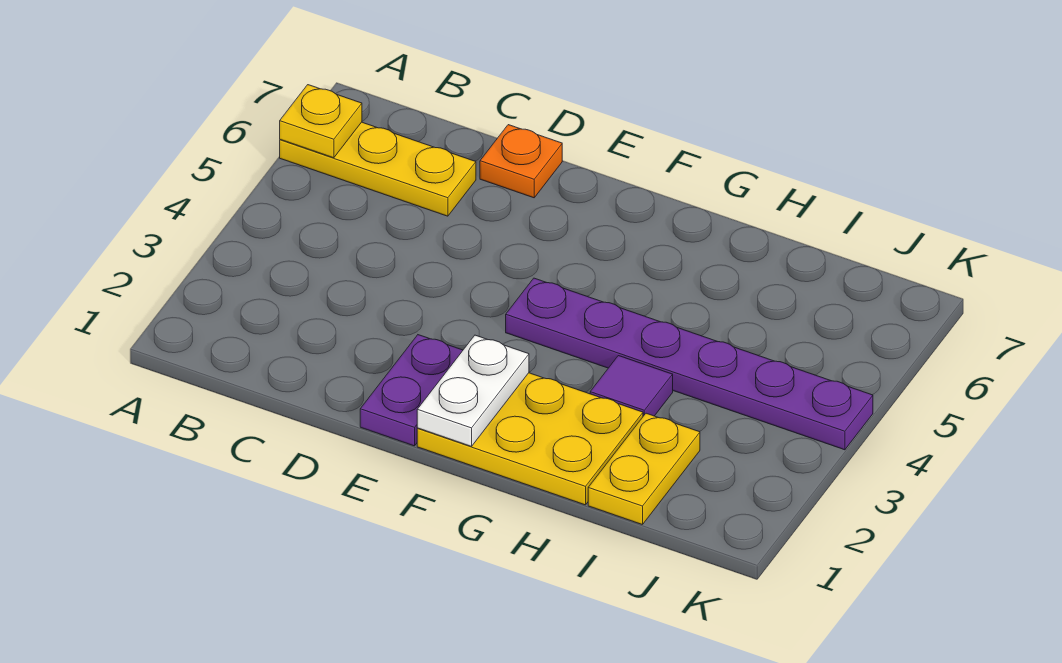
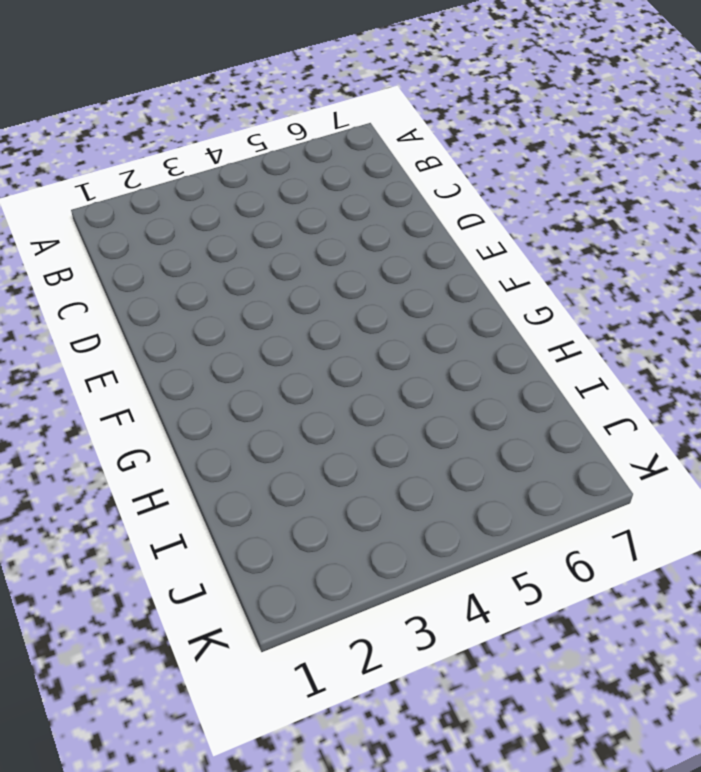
none -> yellow plate A6:C6 level 1
none -> orange plate D7 level 1

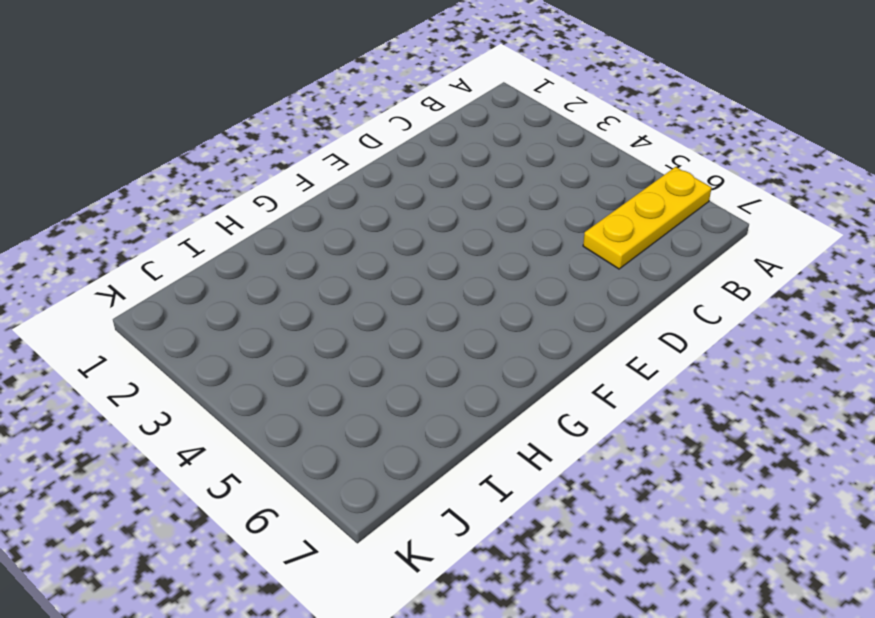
none -> orange plate D7 level 1
none -> purple plate E1:E2 level 1

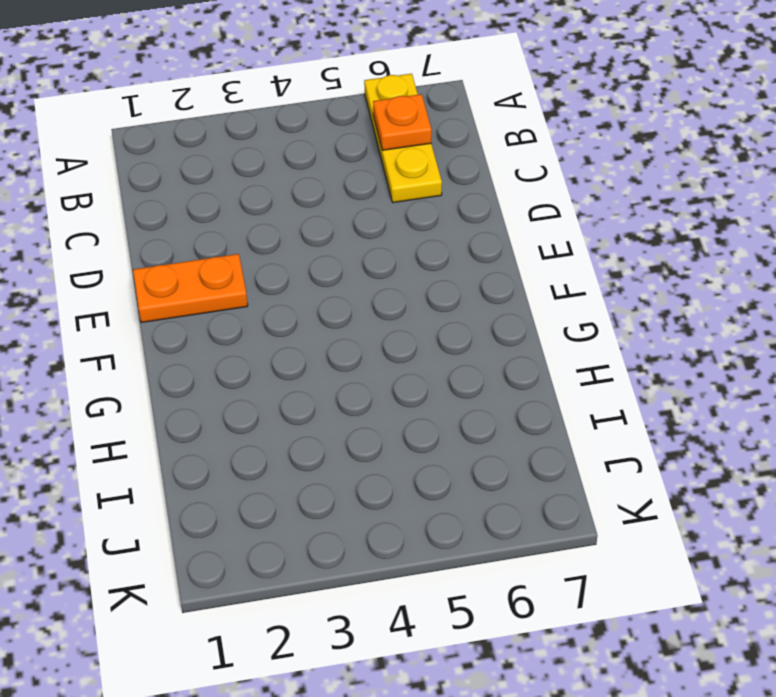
orange plate B6 level 2 -> orange plate D7 level 1
orange plate E1:E2 level 1 -> purple plate E1:E2 level 1
none -> yellow plate F1:H2 level 1
none -> purple plate F4:K4 level 1

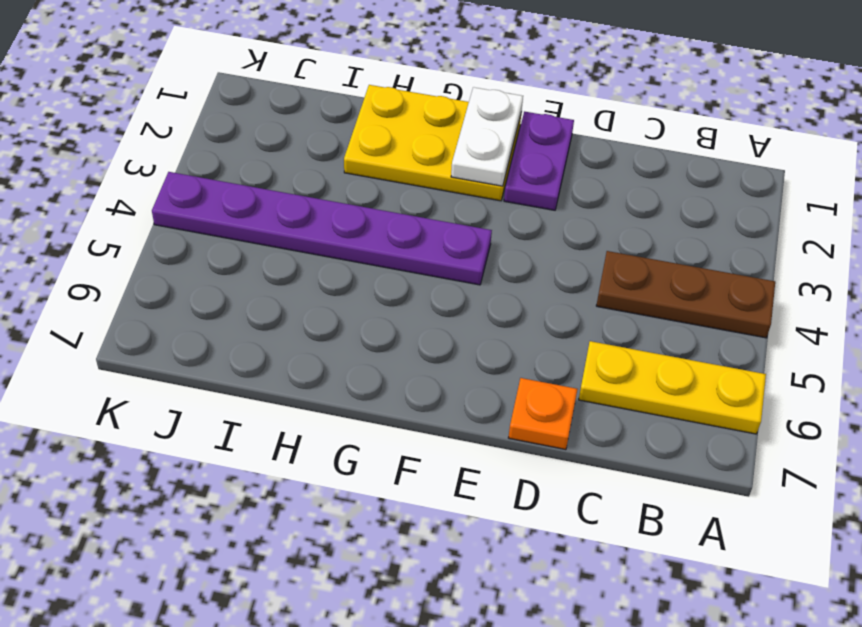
brown plate A4:C4 level 1 -> none
none -> purple tile H3 level 1
none -> yellow plate I1:I2 level 1

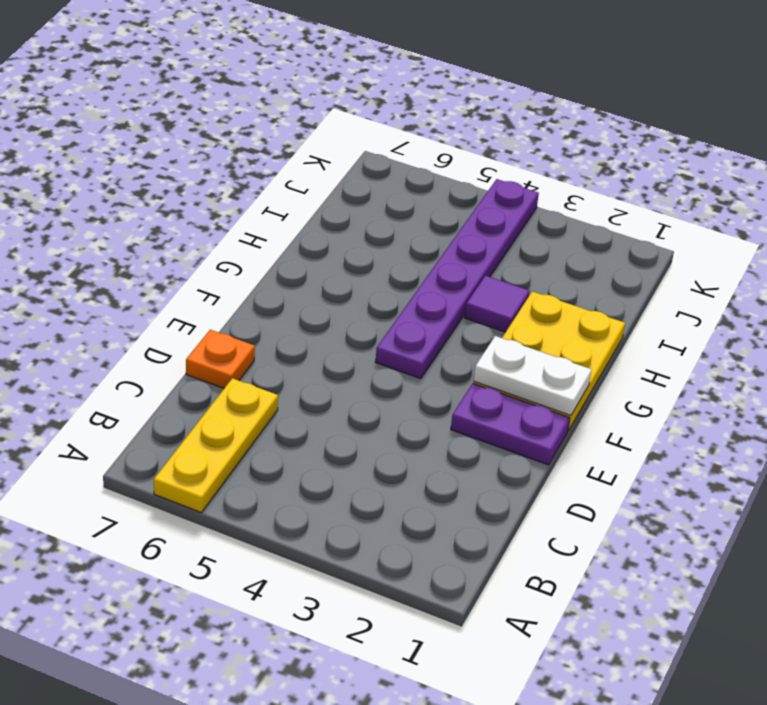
none -> yellow plate I1:I2 level 1
none -> yellow plate A6 level 2

